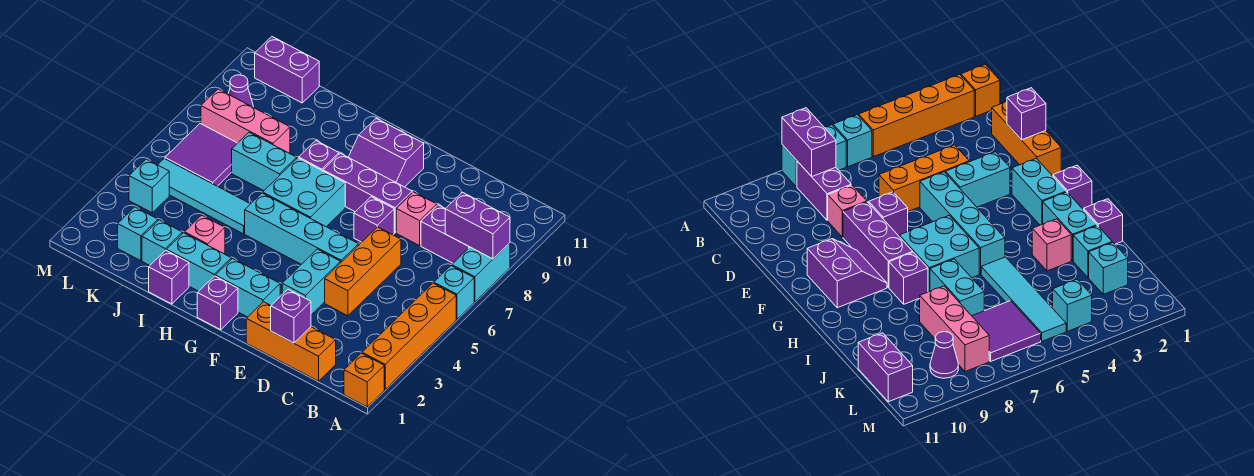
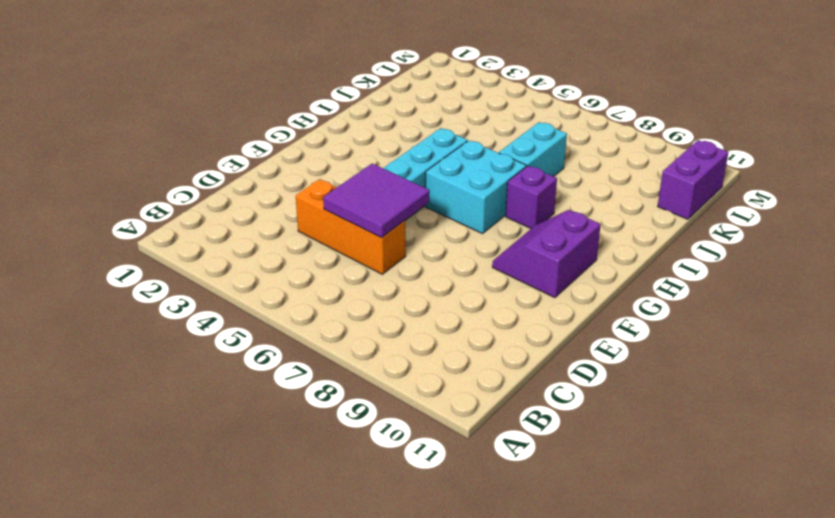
purple tile D5:E6 level 2 -> purple tile K6:L7 level 1
none -> orange brick A1 level 1
none -> orange brick A2:A5 level 1
none -> cyan brick A6 level 1
none -> cyan brick A7:A8 level 1

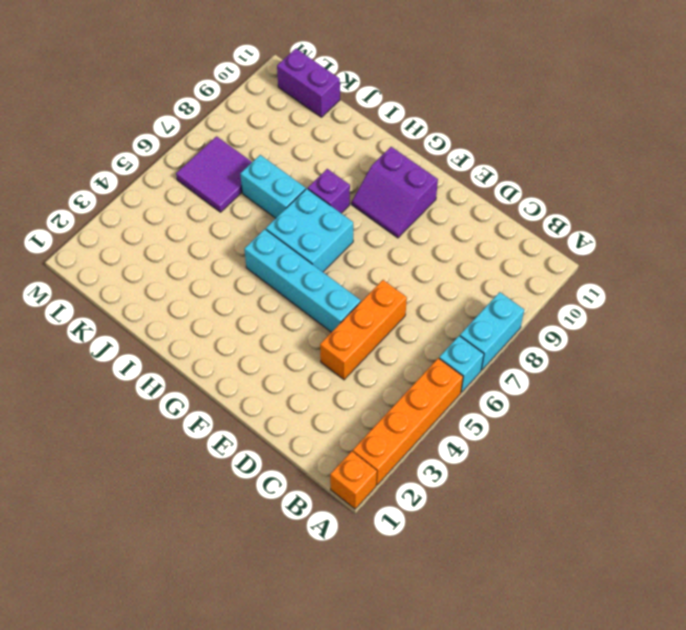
none -> purple brick B8:C8 level 1
none -> orange brick C1:E1 level 1
none -> pink brick D8 level 1
none -> cyan brick E3:E4 level 1

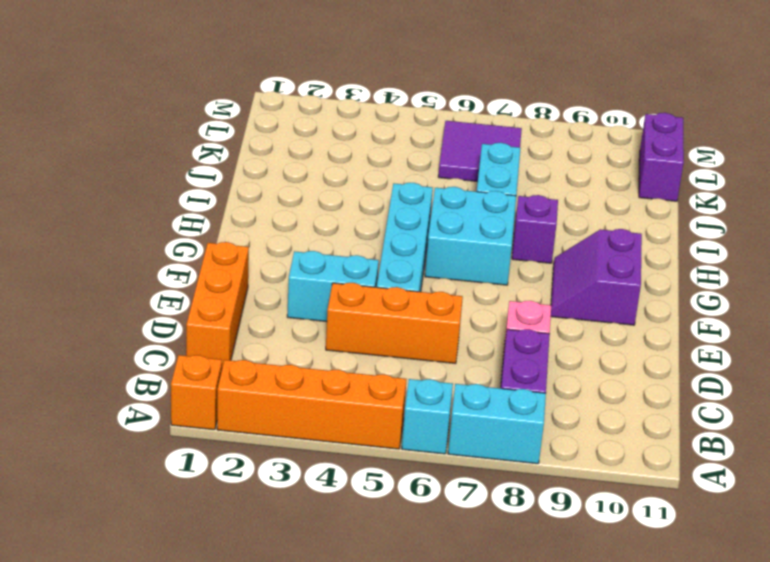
none -> purple brick E7 level 1
none -> purple brick E8:G8 level 1
none -> cyan brick F2:G2 level 1
none -> purple brick G1 level 1

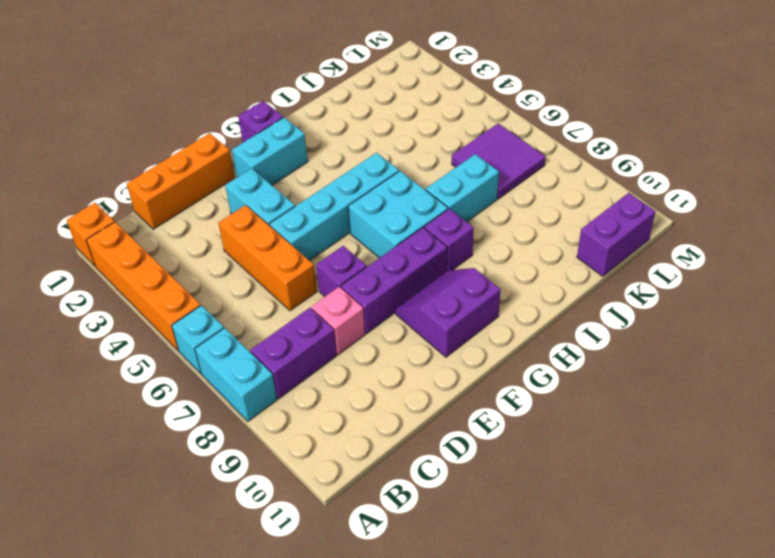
none -> cyan brick H2:I2 level 1
none -> purple brick I1 level 1
none -> pink brick I3 level 1
none -> cyan tile I5:L5 level 1

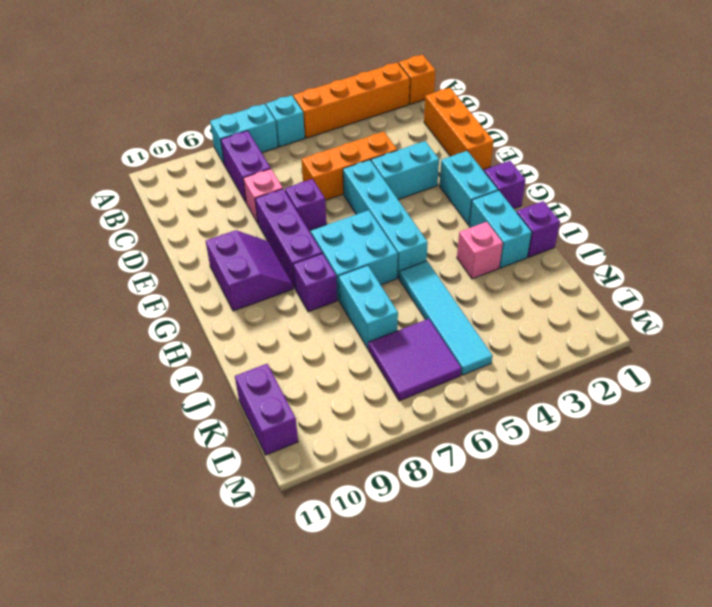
none -> cyan brick J2 level 1
none -> pink brick J8:L8 level 1
none -> cyan brick K2 level 1
none -> cyan brick L4 level 1

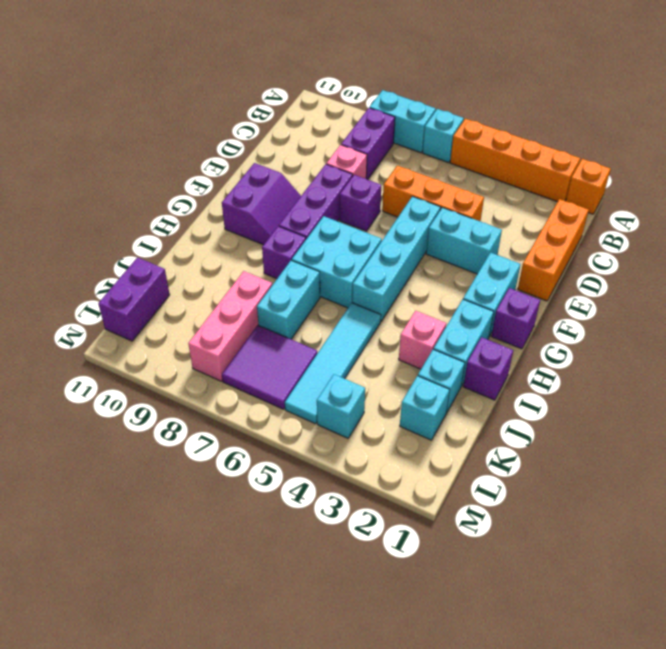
none -> purple cone L9 level 1
none -> purple brick A8:B8 level 2
none -> purple brick D1 level 2

